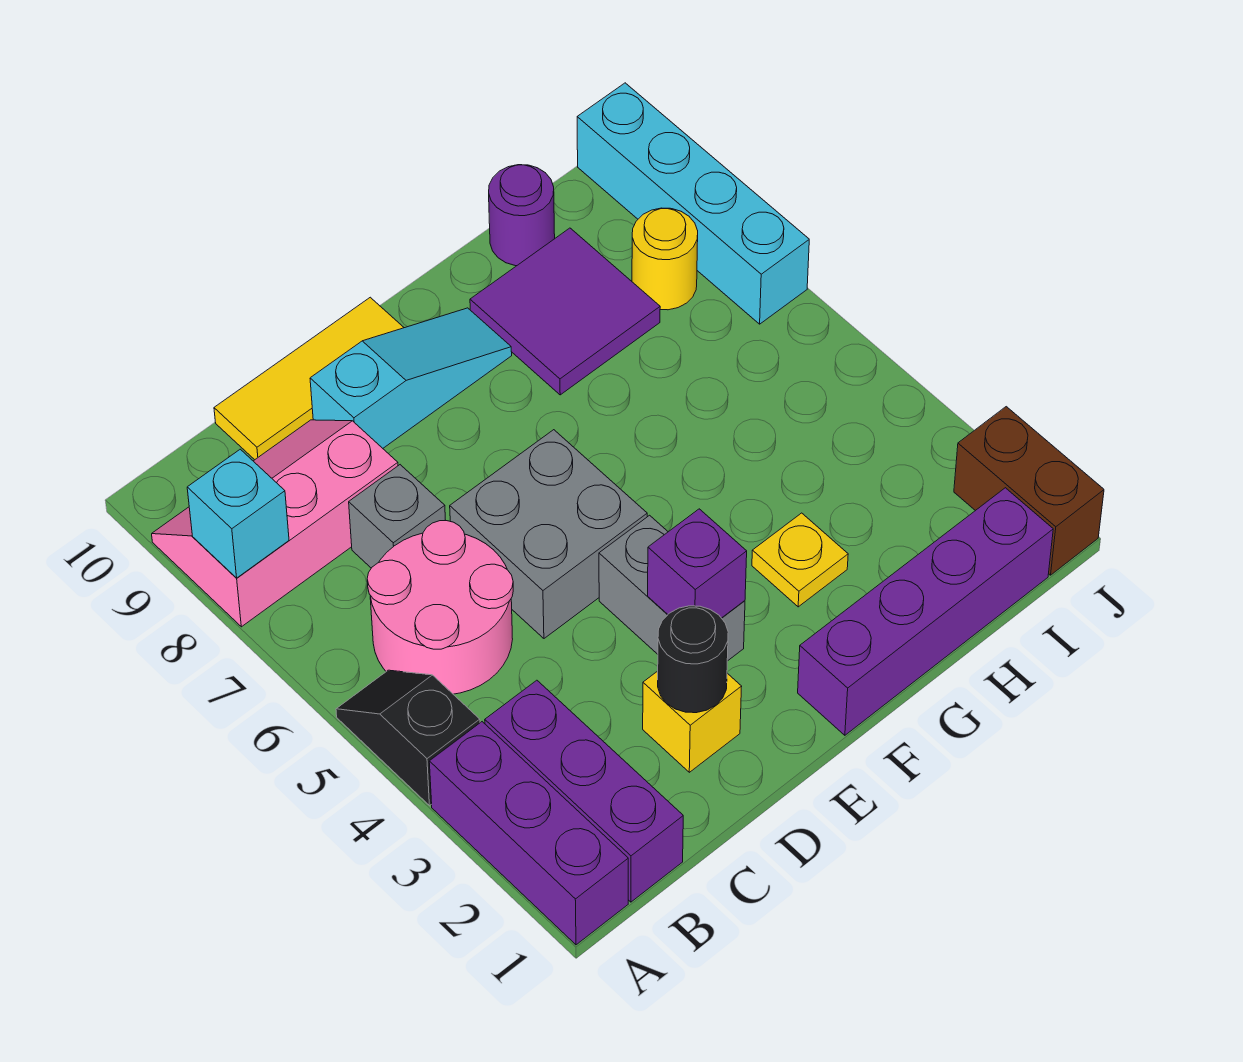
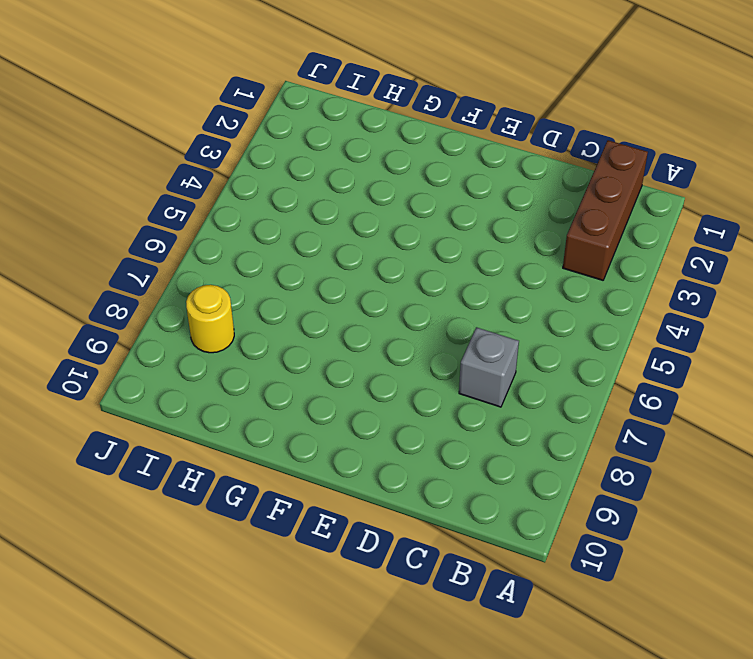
brown brick B1:B3 level 1 -> purple brick B1:B3 level 1
none -> purple brick A1:A3 level 1
none -> black slope A4:A5 level 1 top 4
none -> pink slope A8:C9 level 1 top 8

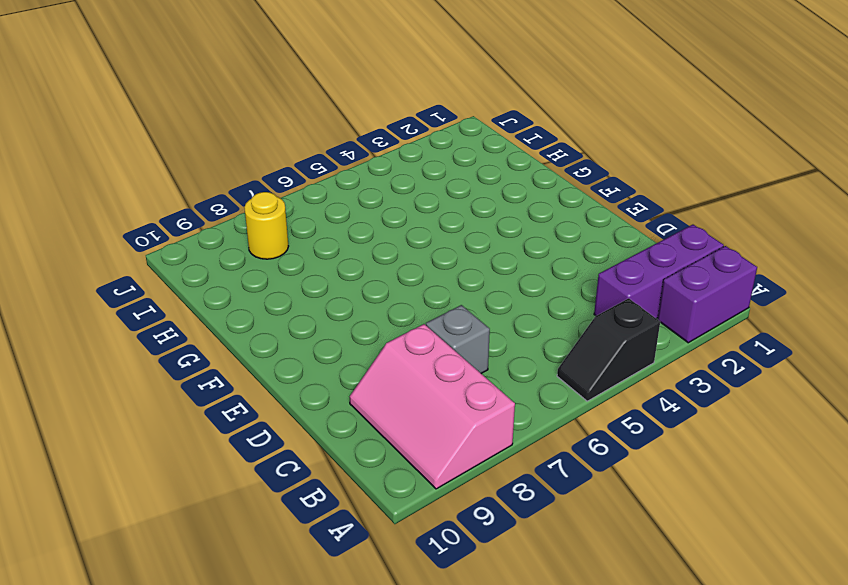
purple brick A1:A2 level 1 -> purple brick A1:A3 level 1
none -> pink round brick B5:C6 level 1
none -> yellow tile C10:E10 level 1
none -> yellow brick D2 level 1

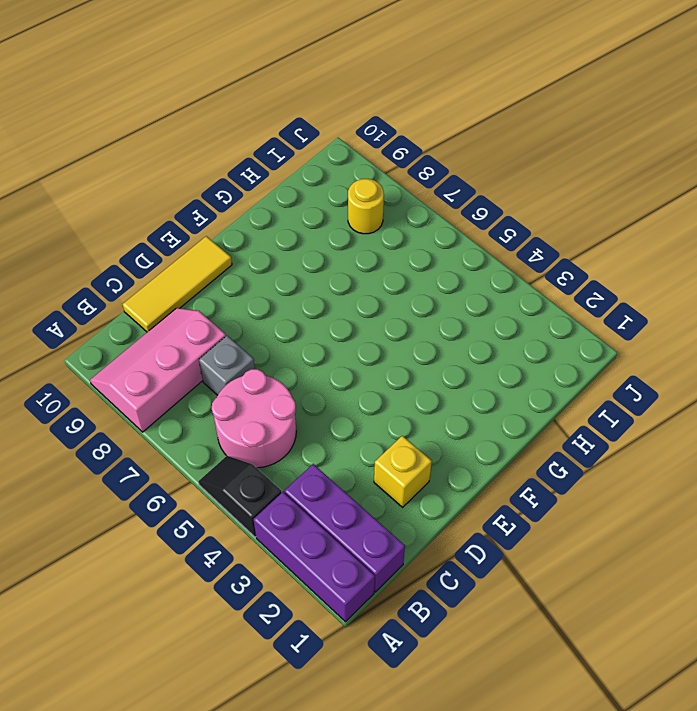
none -> grey brick D5:E6 level 1
none -> cyan slope D9:F9 level 1 top D
none -> grey brick E3:E4 level 1

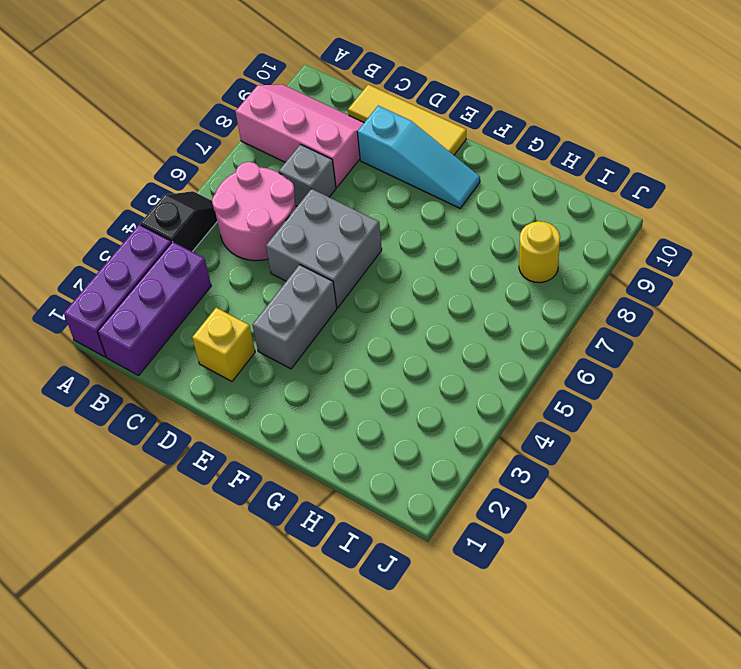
none -> purple brick F1:I1 level 1
none -> yellow plate G3 level 1
none -> purple tile G8:H9 level 1

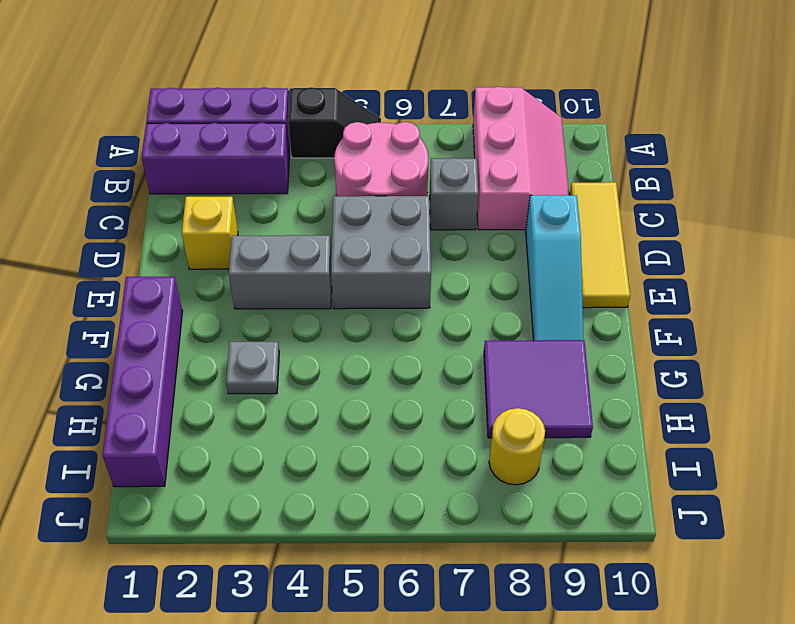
grey plate G3 level 1 -> yellow plate G3 level 1
none -> purple round brick H10 level 1
none -> brown brick J1:J2 level 1
none -> cyan brick J7:J10 level 1

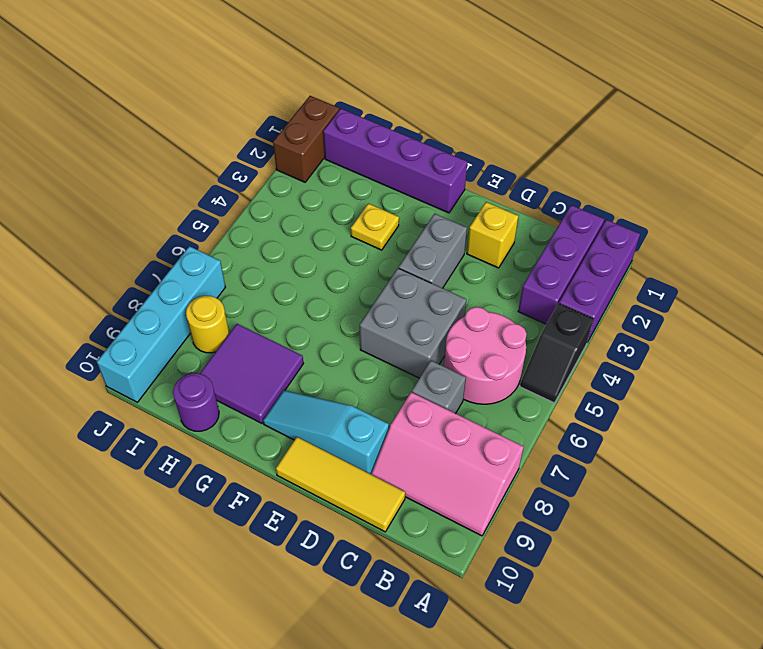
none -> cyan brick A8 level 2
none -> black round brick D2 level 2
none -> purple brick E3 level 2

